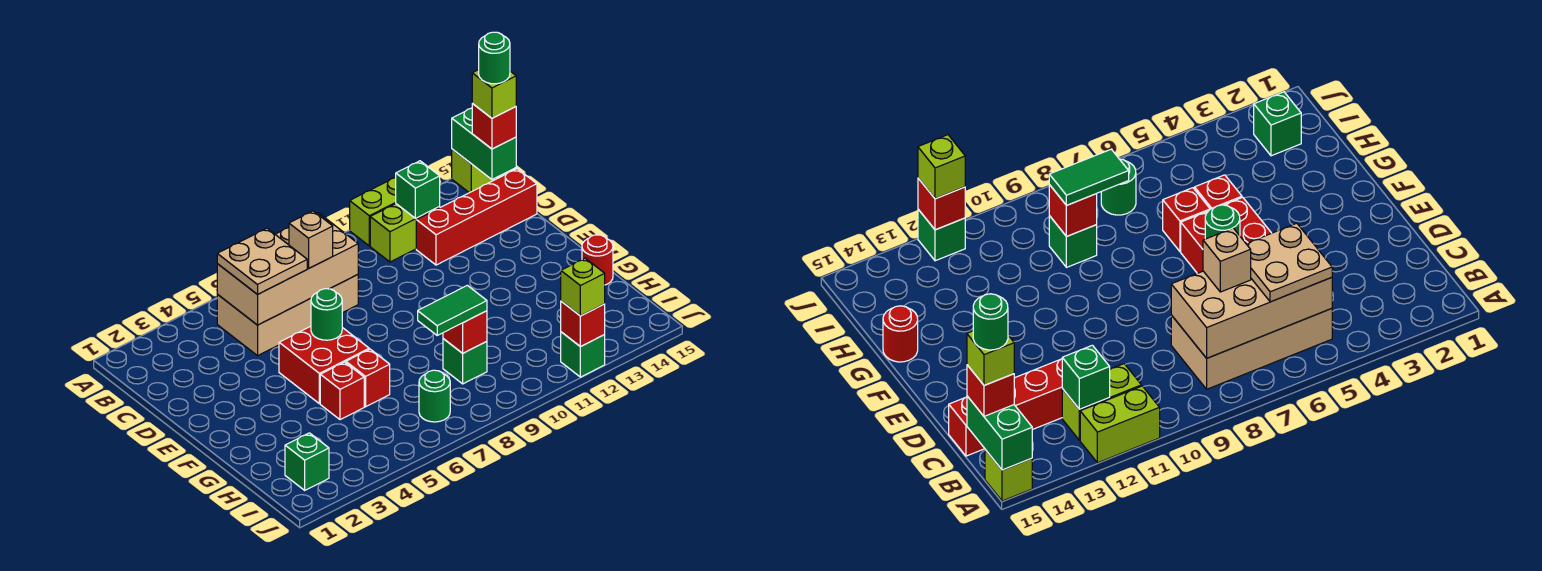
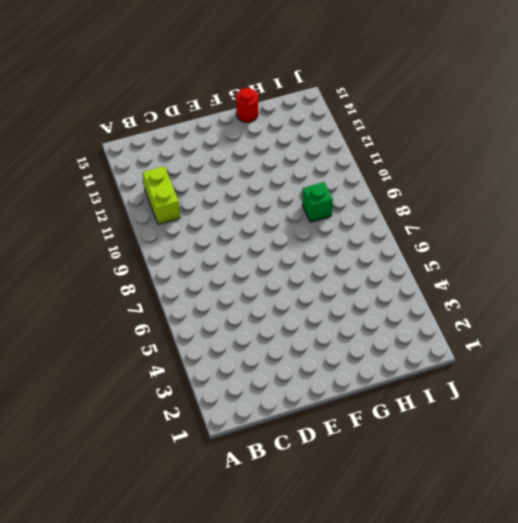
none -> lime brick A11:A12 level 1
none -> lime brick A15 level 1
none -> tan brick B5:C8 level 1

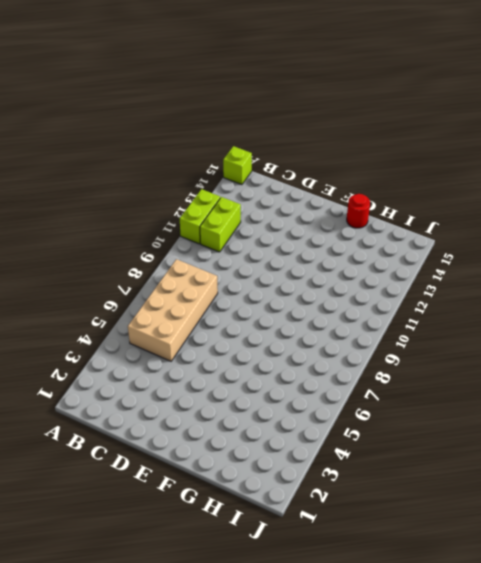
none -> red brick C12:C15 level 1
none -> red brick E5:F6 level 1
none -> red brick G5 level 1

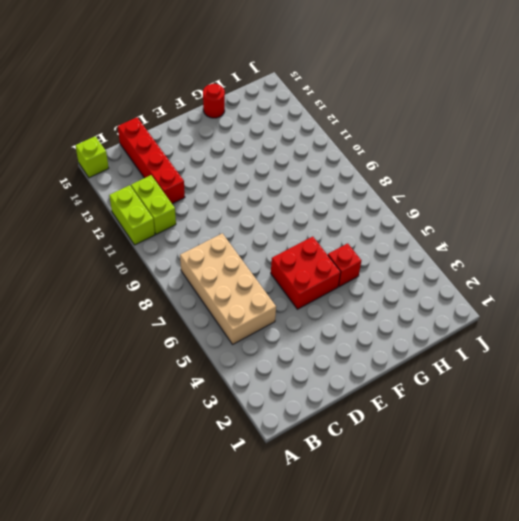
none -> red brick G6 level 1
none -> green brick H9 level 1
none -> green brick I2 level 1

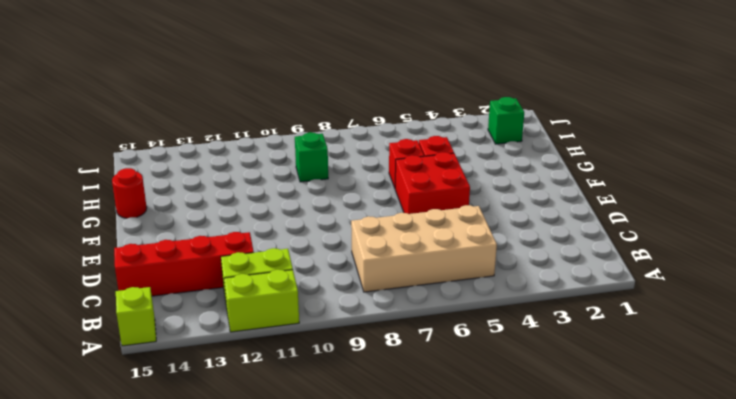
none -> green round brick I7 level 1
none -> green brick J12 level 1
none -> green brick A15:B15 level 2

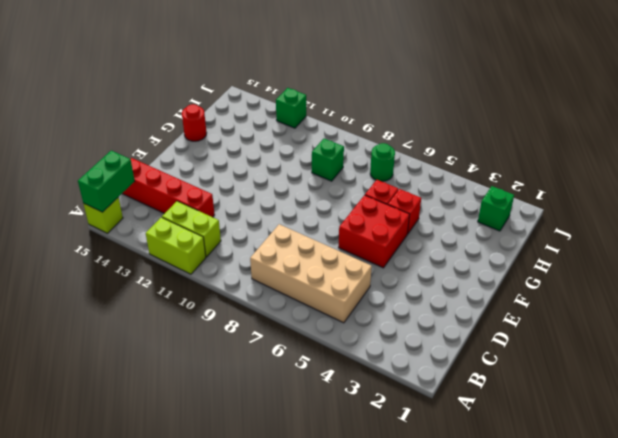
none -> tan brick B5:C8 level 2
none -> green brick B12 level 2
none -> green round brick E6 level 2

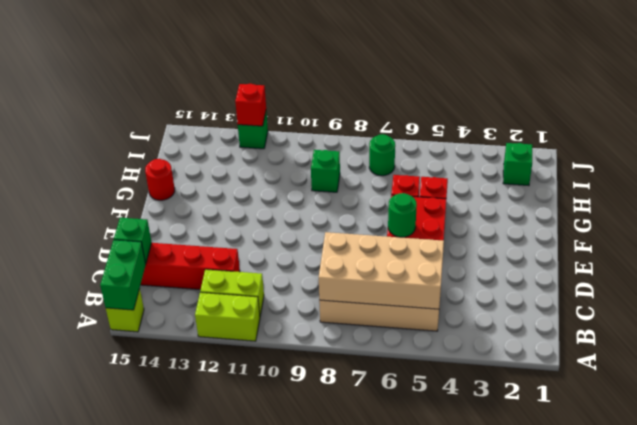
green brick C15 level 2 -> green brick B12 level 2
none -> red brick H9 level 2
none -> tan plate B5:C6 level 3
none -> red brick B15 level 3

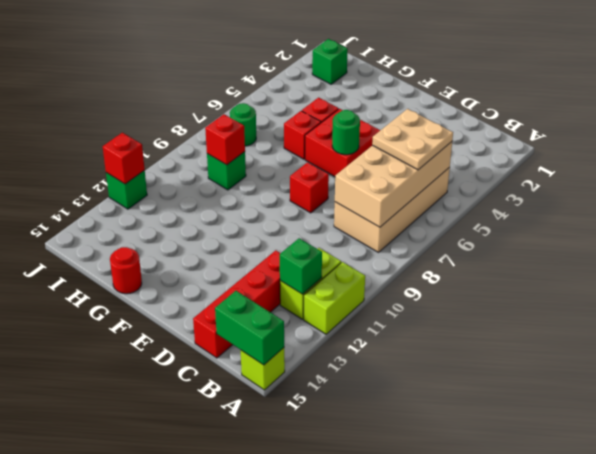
red brick E8 level 1 -> red brick B15 level 3
none -> tan brick C7 level 3
none -> green tile H8:H9 level 3
none -> lime brick J12 level 3

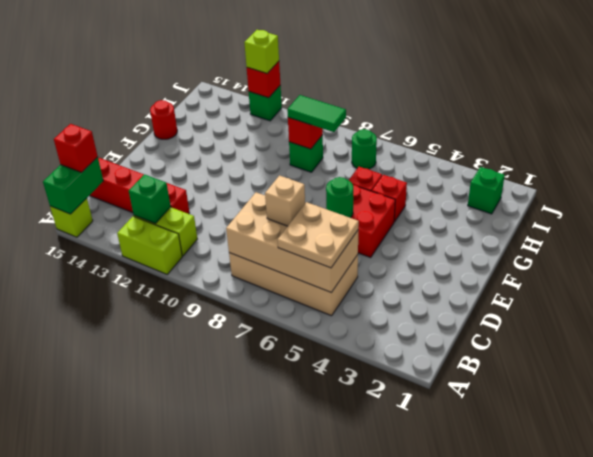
none -> lime brick B15 level 4
none -> green round brick B15 level 5

